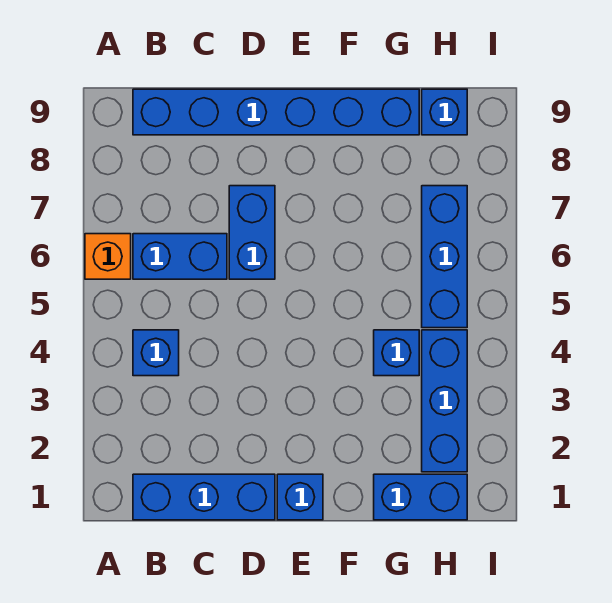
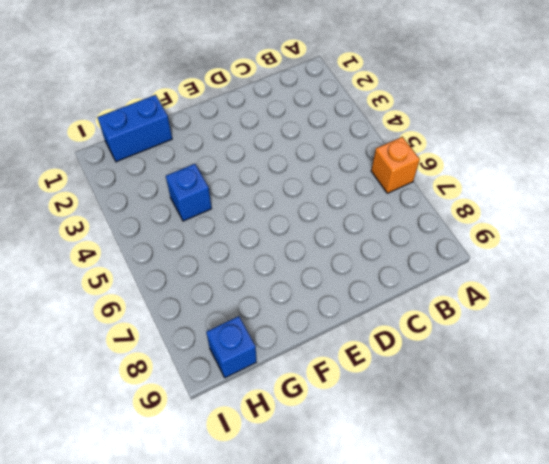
none -> blue brick B1:D1 level 1
none -> blue brick B4 level 1
none -> blue brick B6:C6 level 1

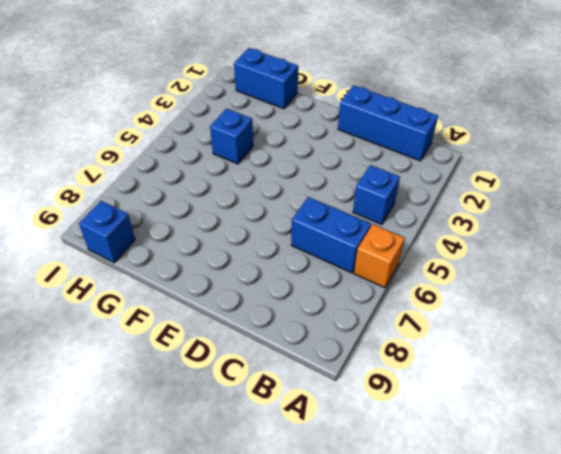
none -> blue brick B9:G9 level 1
none -> blue brick D6:D7 level 1
none -> blue brick E1 level 1

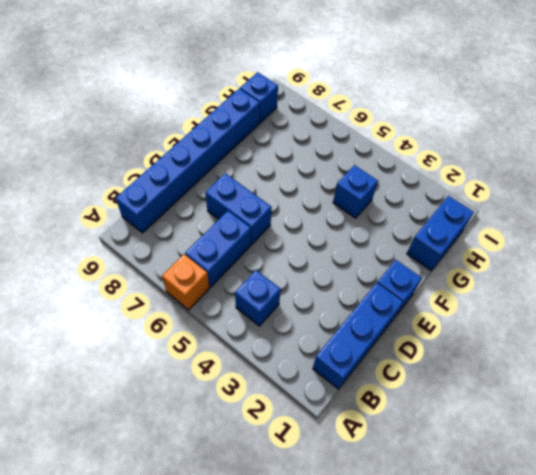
none -> blue brick H2:H4 level 1
none -> blue brick H5:H7 level 1

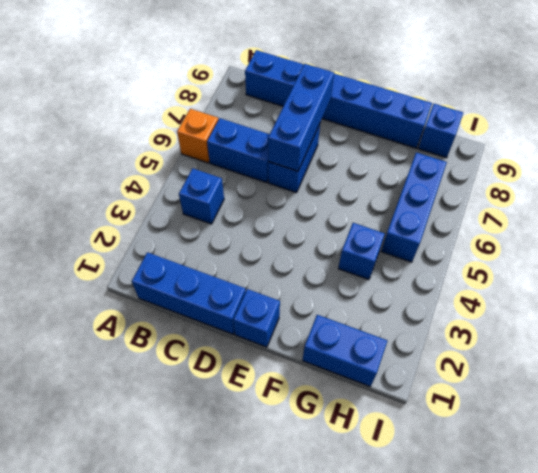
blue brick D6:D8 level 2 -> blue brick H2:H4 level 1

